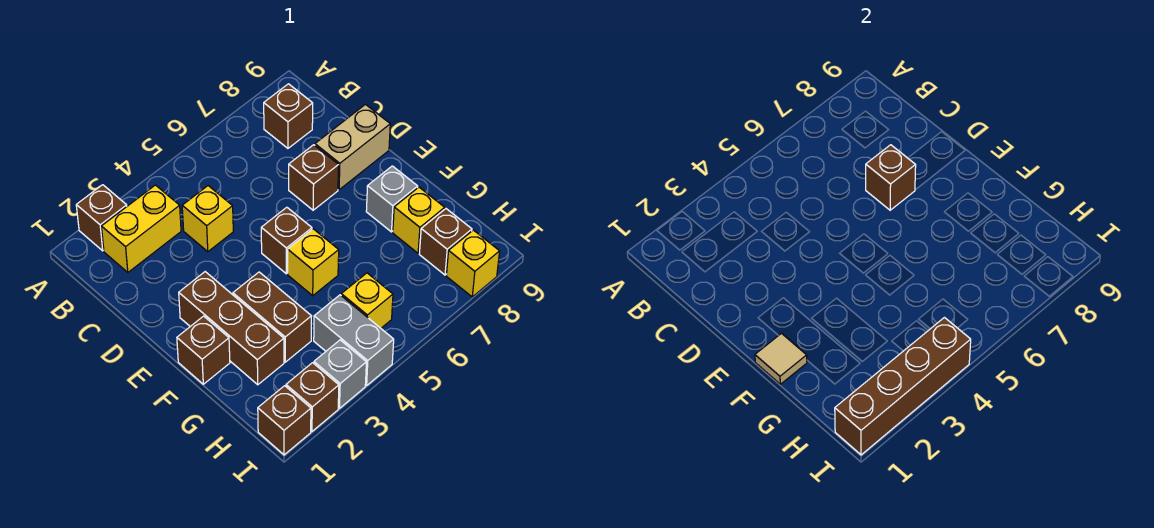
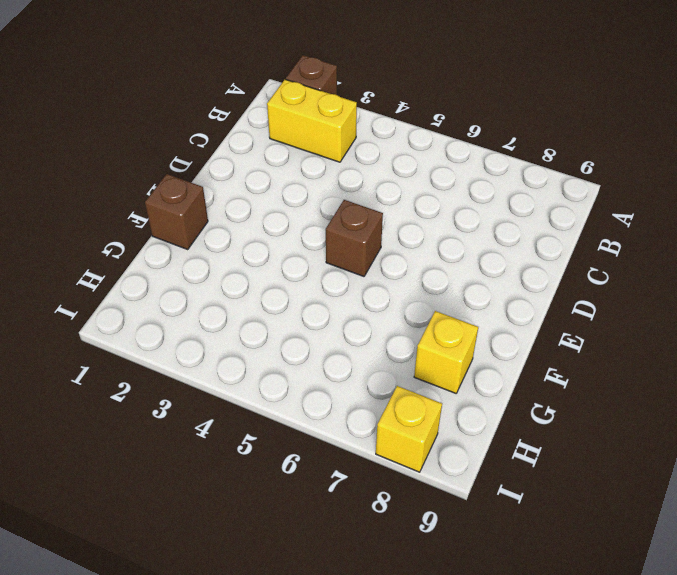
none -> brown brick B8 level 1
none -> yellow brick C4 level 1
none -> brown brick D7 level 1

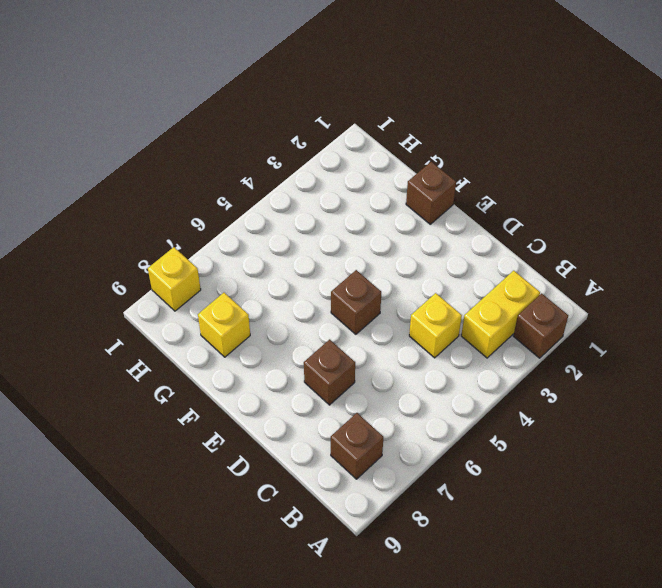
none -> tan brick D8:D9 level 1
none -> brown brick E2:G2 level 1
none -> brown brick F3:G3 level 1

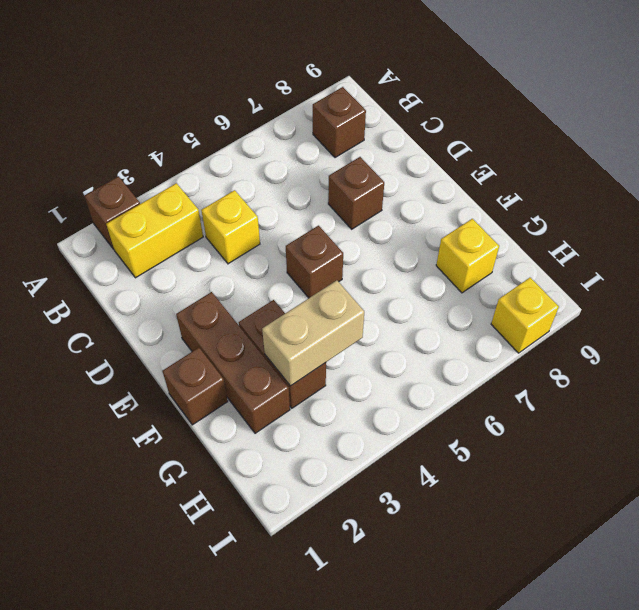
tan brick G3:G4 level 2 -> tan brick D8:D9 level 1
none -> yellow brick F5 level 1
none -> grey brick F8 level 1
none -> grey brick H4:I4 level 1

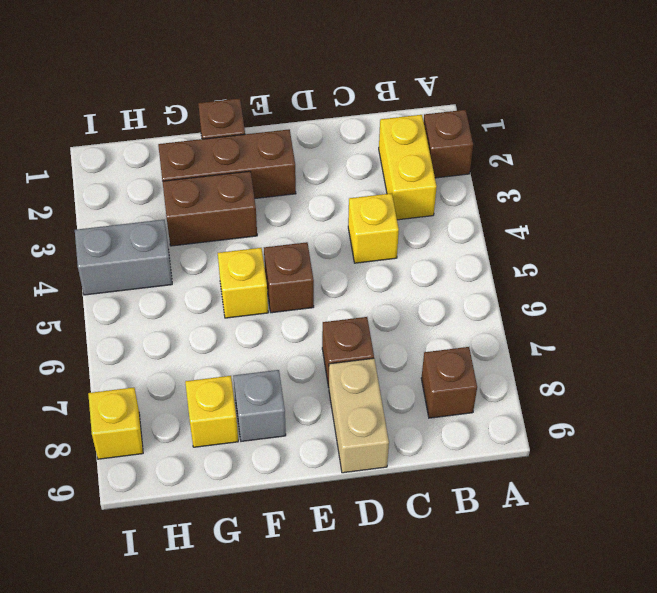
none -> yellow brick H5 level 1
none -> brown brick H8 level 1
none -> brown brick I1 level 1

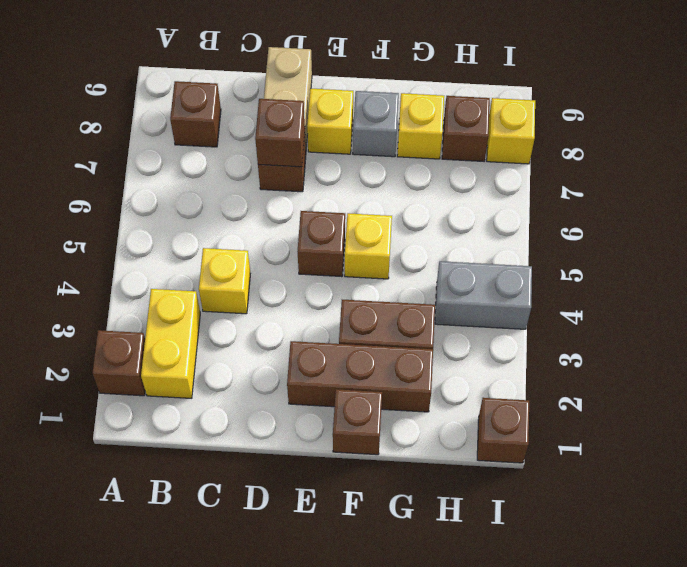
yellow brick E8 level 1 -> yellow brick H5 level 1
none -> brown brick I2 level 1
none -> grey brick I3 level 1
none -> tan tile F1 level 2

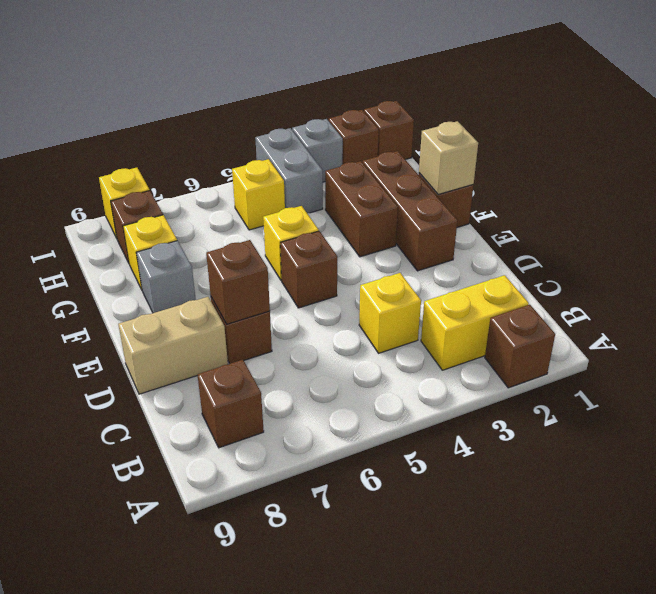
tan brick F1 level 2 -> tan tile F1 level 2
none -> brown brick I1:I4 level 2

